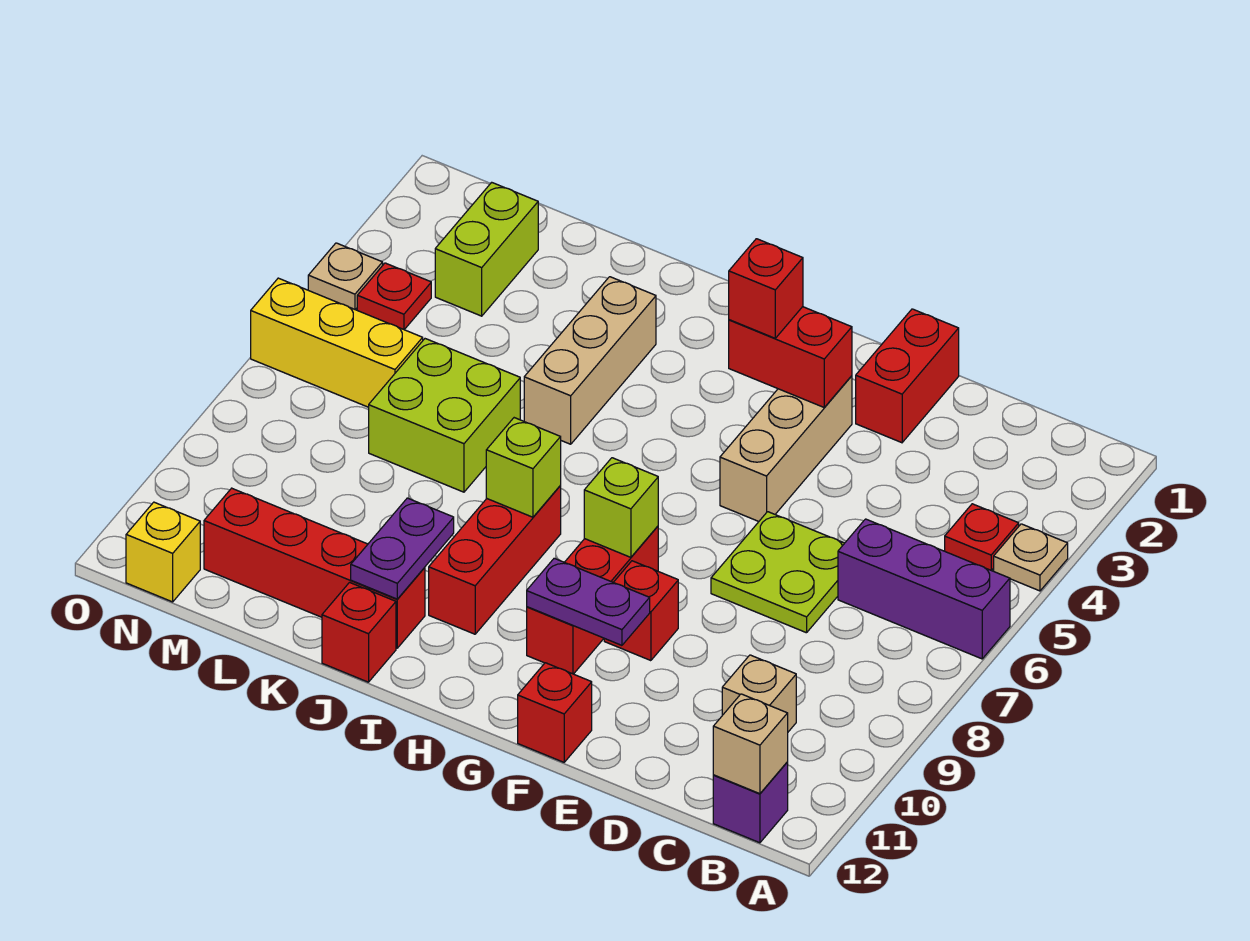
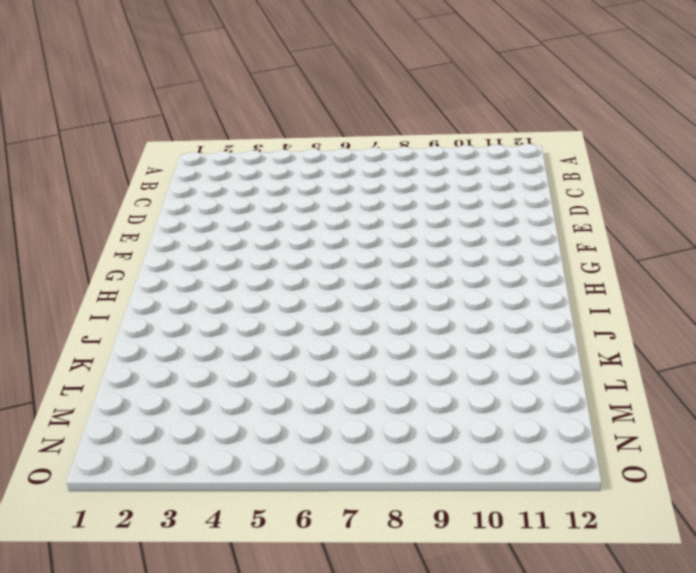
none -> tan plate A4 level 1
none -> purple brick A6:C6 level 1
none -> red plate B4 level 1

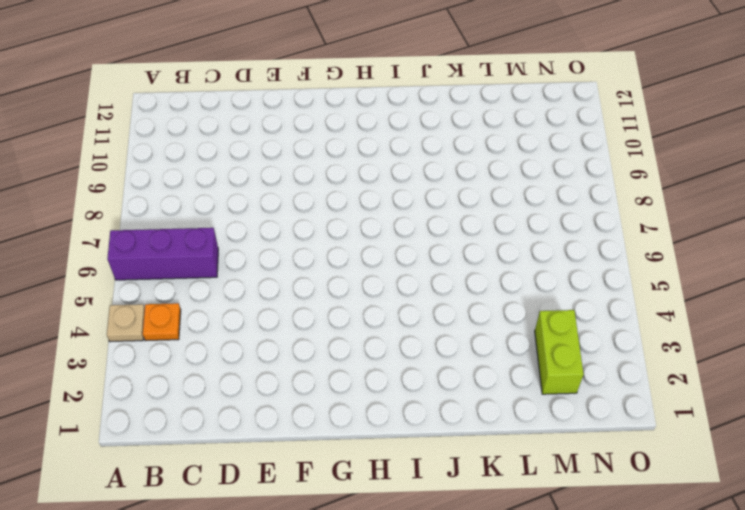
orange plate B4 level 1 -> red plate B4 level 1
none -> purple brick B12 level 1
none -> tan brick C10 level 1
none -> lime plate D6:E7 level 1

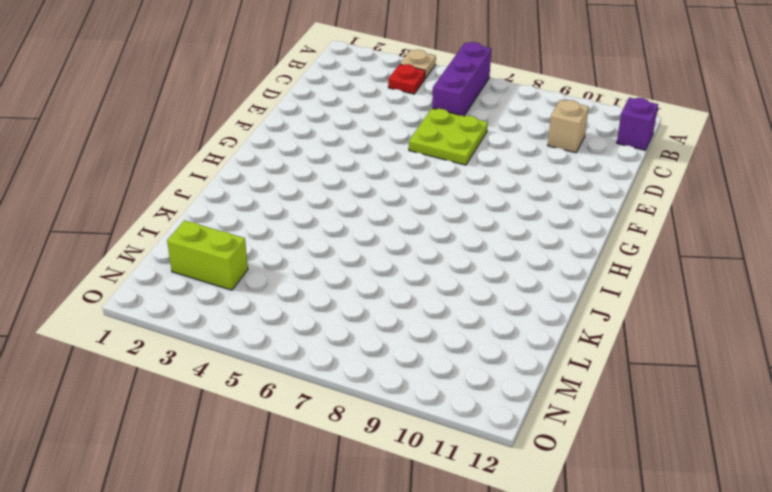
none -> red brick E1:E2 level 1
none -> tan brick F3:F5 level 1
none -> red brick F9 level 1

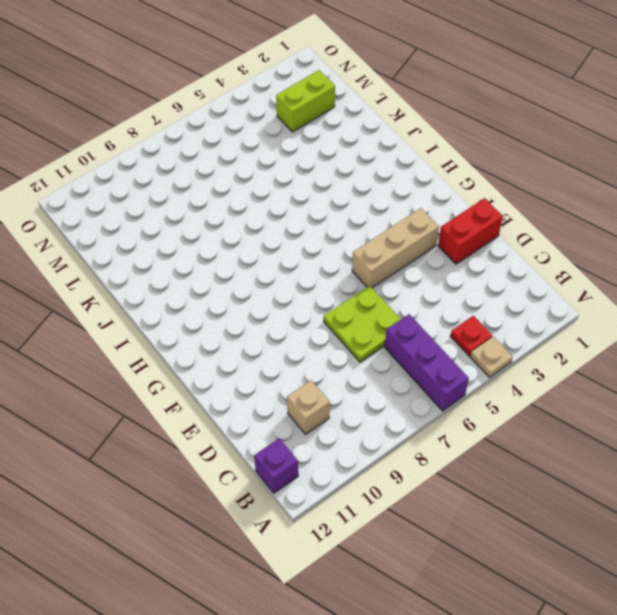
none -> red brick F9 level 1
none -> red brick F12 level 1
none -> red brick G8:G10 level 1

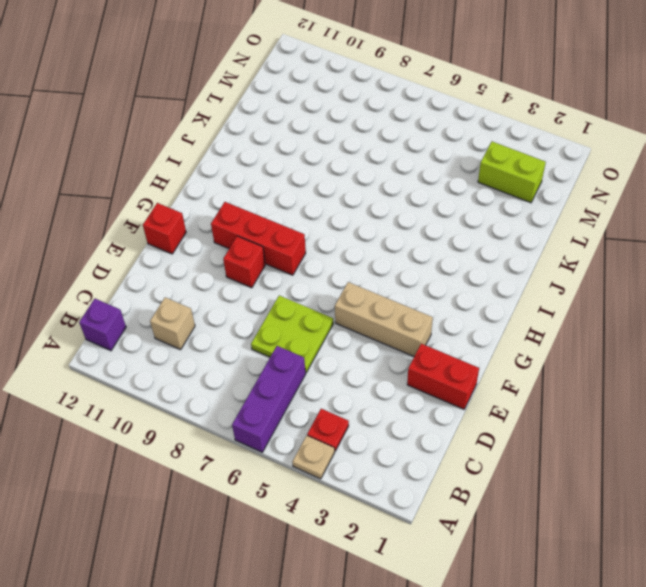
none -> red brick I8:I10 level 1
none -> tan brick J3:J5 level 1
none -> red brick J11:M11 level 1

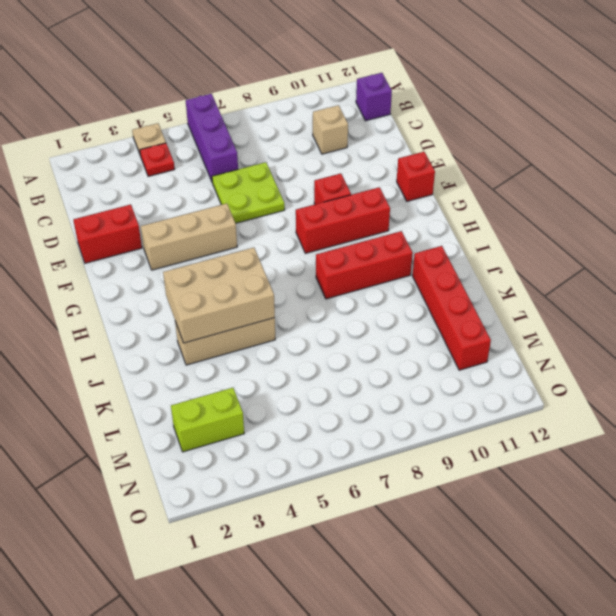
tan brick I3:J5 level 2 -> none
none -> red brick J12 level 1
none -> lime brick K6:L7 level 1
none -> yellow brick M6:O6 level 1

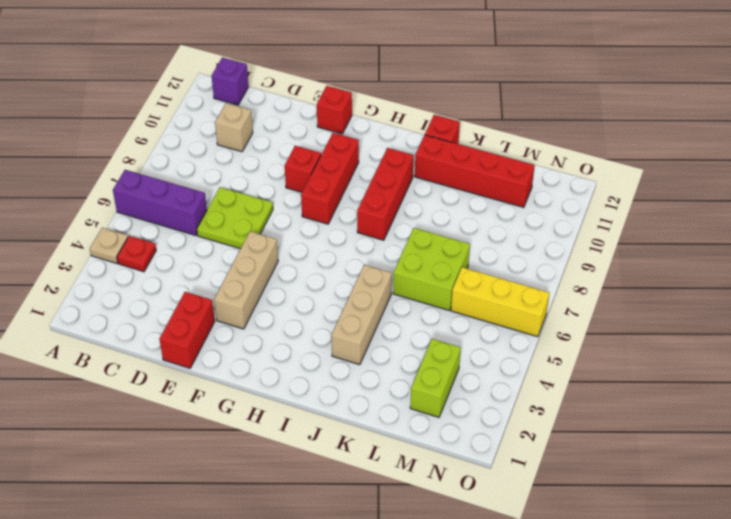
none -> red plate N4 level 1
none -> yellow brick N12 level 1
none -> tan plate O4 level 1

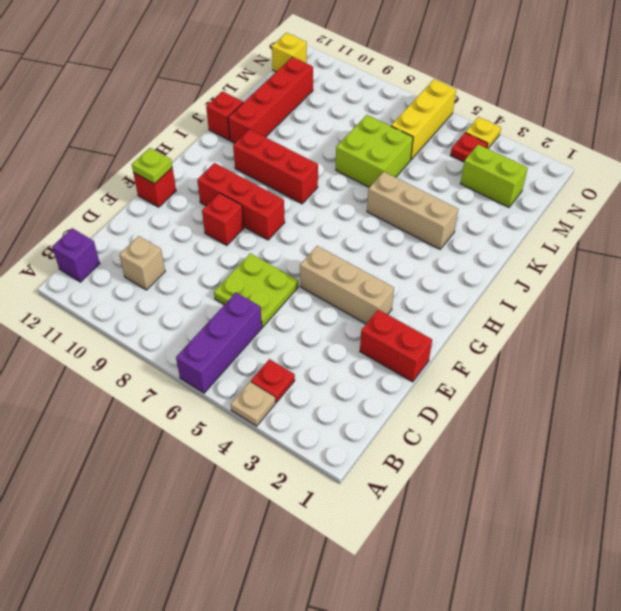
lime plate F12 level 2 -> none
yellow plate O4 level 1 -> tan plate O4 level 1
none -> tan brick B12 level 2
none -> red brick F3:G3 level 2
none -> purple plate F10:G10 level 2

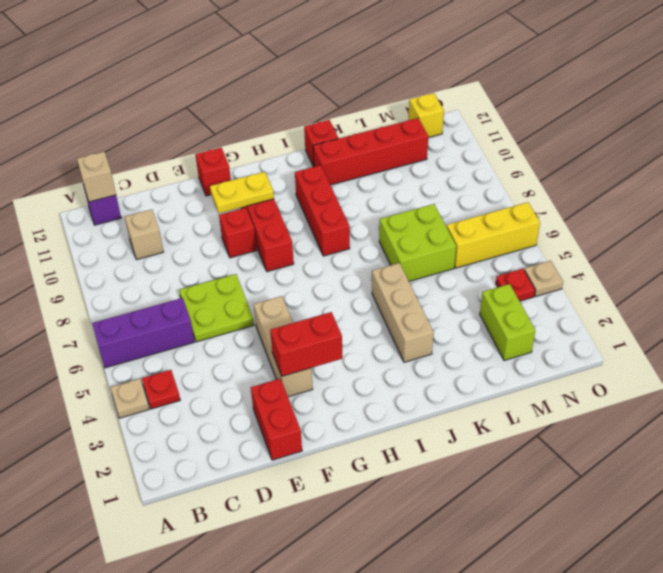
yellow plate F10:G10 level 2 -> purple plate F10:G10 level 2
none -> lime brick G8 level 2
none -> lime brick I8 level 2
none -> purple plate J10:J11 level 2

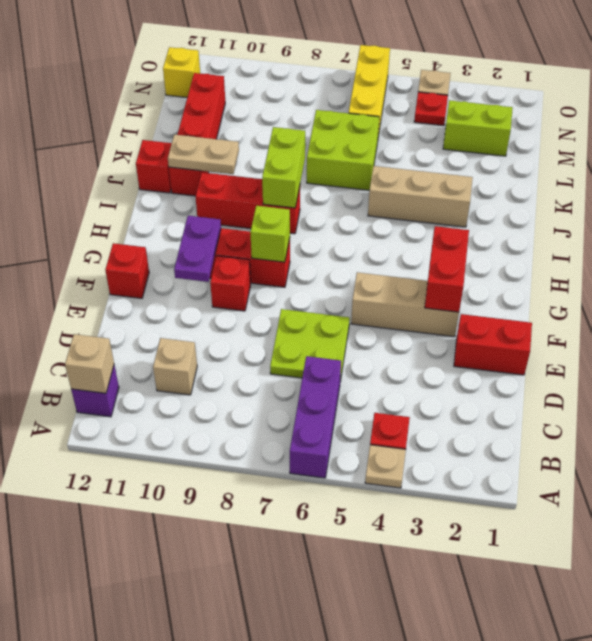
lime brick I8:J8 level 2 -> lime brick I8 level 2
tan plate J10:J11 level 2 -> purple plate J10:J11 level 2
none -> red brick G3 level 3

